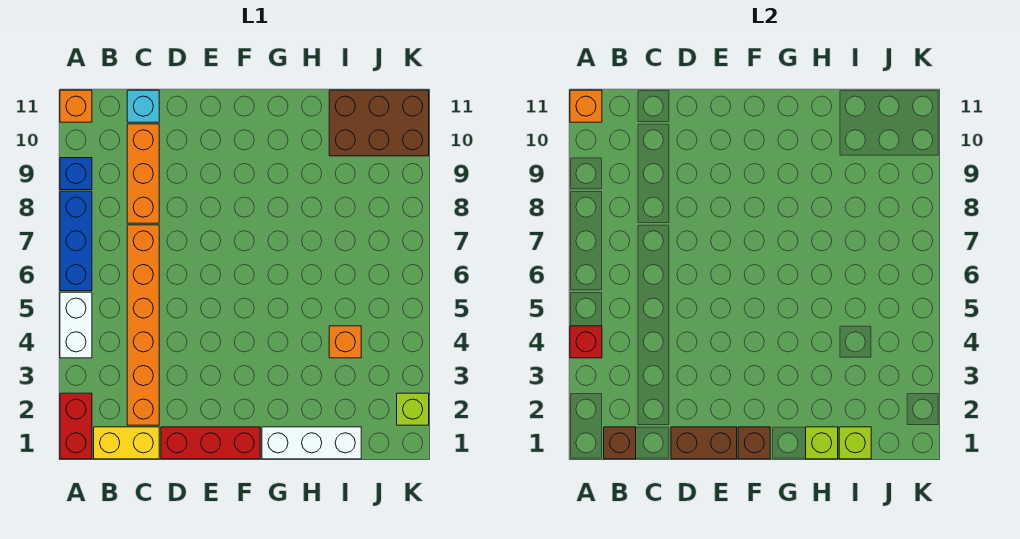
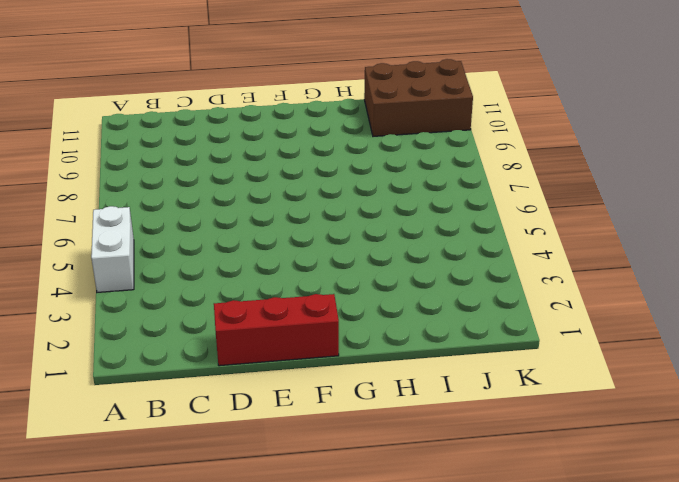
none -> red brick A1:A2 level 1
none -> blue brick A6:A8 level 1
none -> blue brick A9 level 1

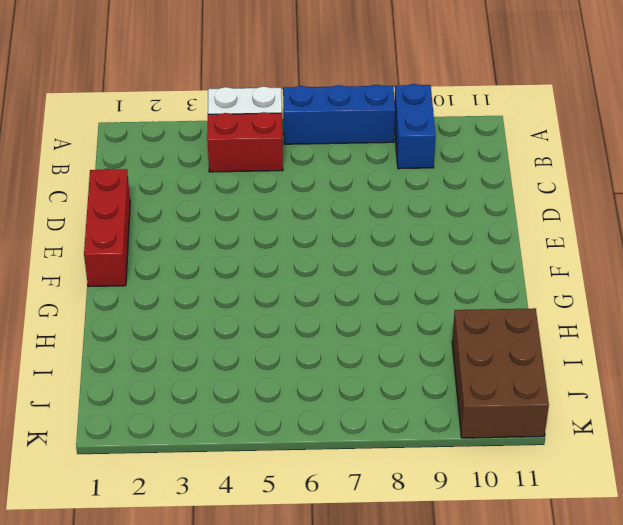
blue brick A9:B9 level 1 -> blue brick A9 level 1
red brick B4:B5 level 1 -> red brick A1:A2 level 1
none -> orange brick A11 level 1
none -> yellow brick B1:C1 level 1
none -> orange brick C2:C7 level 1

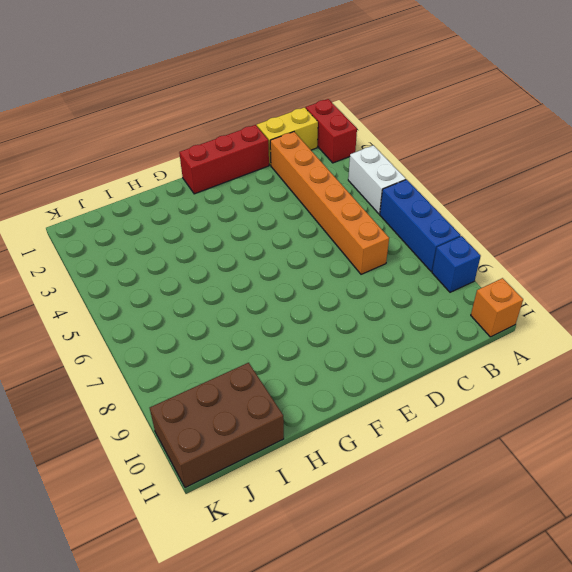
none -> orange brick C8:C10 level 1
none -> cyan brick C11 level 1
none -> white brick G1:I1 level 1

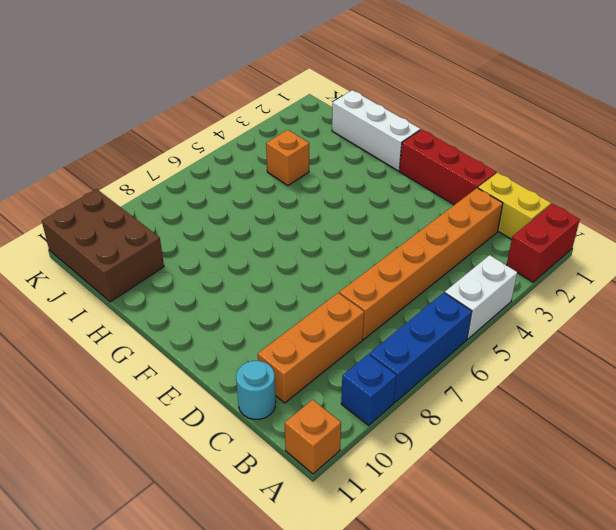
cyan round brick C11 level 1 -> cyan brick C11 level 1
none -> lime brick K2 level 1
none -> red brick A4 level 2
none -> orange brick A11 level 2

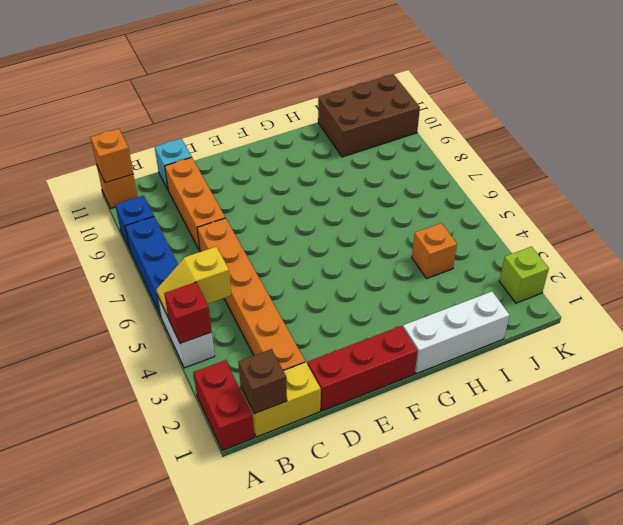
yellow slope A5:B5 level 2 top B -> none
none -> brown brick D1:E1 level 2
none -> brown brick F1 level 2
none -> lime brick H1 level 2

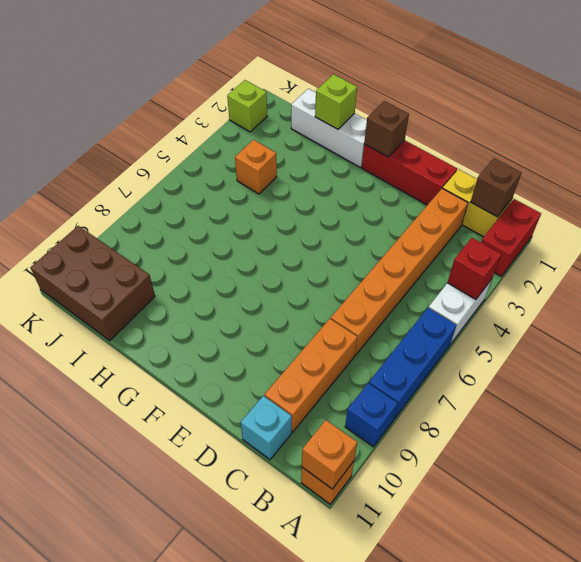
none -> brown brick D1:E1 level 2
none -> lime brick I1 level 2

